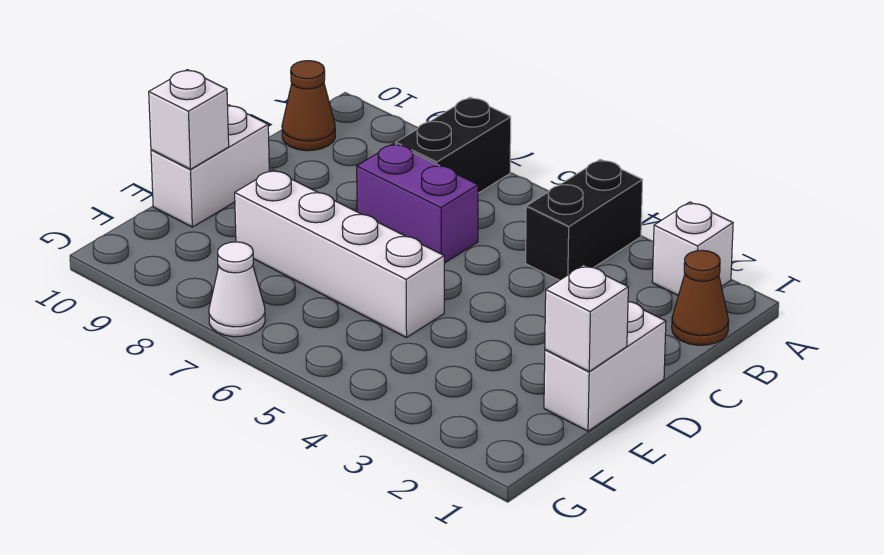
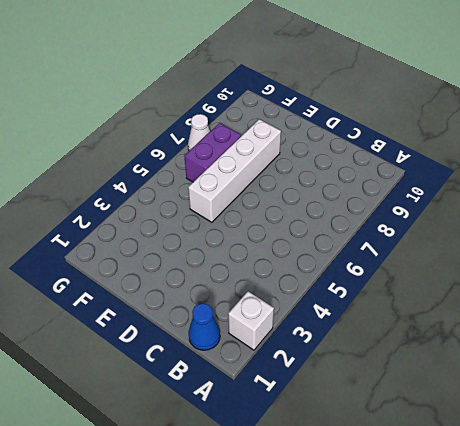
blue cone B1 level 1 -> brown cone B1 level 1
purple brick F6:F7 level 1 -> purple brick C6:C7 level 1
none -> black brick A4:B4 level 1
none -> black brick A7:B7 level 1
none -> brown cone B10 level 1

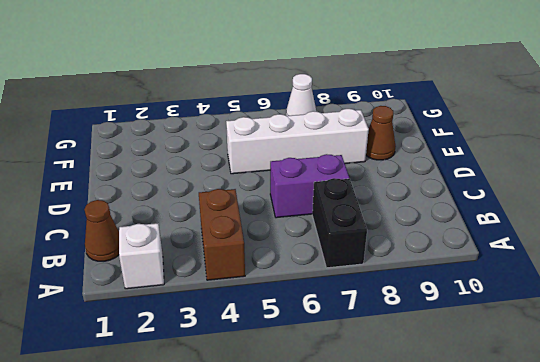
brown brick A4:B4 level 1 -> black brick A4:B4 level 1
brown cone E9 level 1 -> brown cone B10 level 1
none -> white brick D1:E1 level 1
none -> white brick D10:E10 level 1
none -> white brick E1 level 2

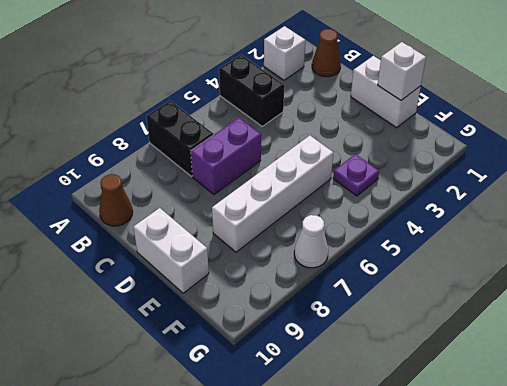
purple plate F4 level 1 -> none
none -> white brick E10 level 2

